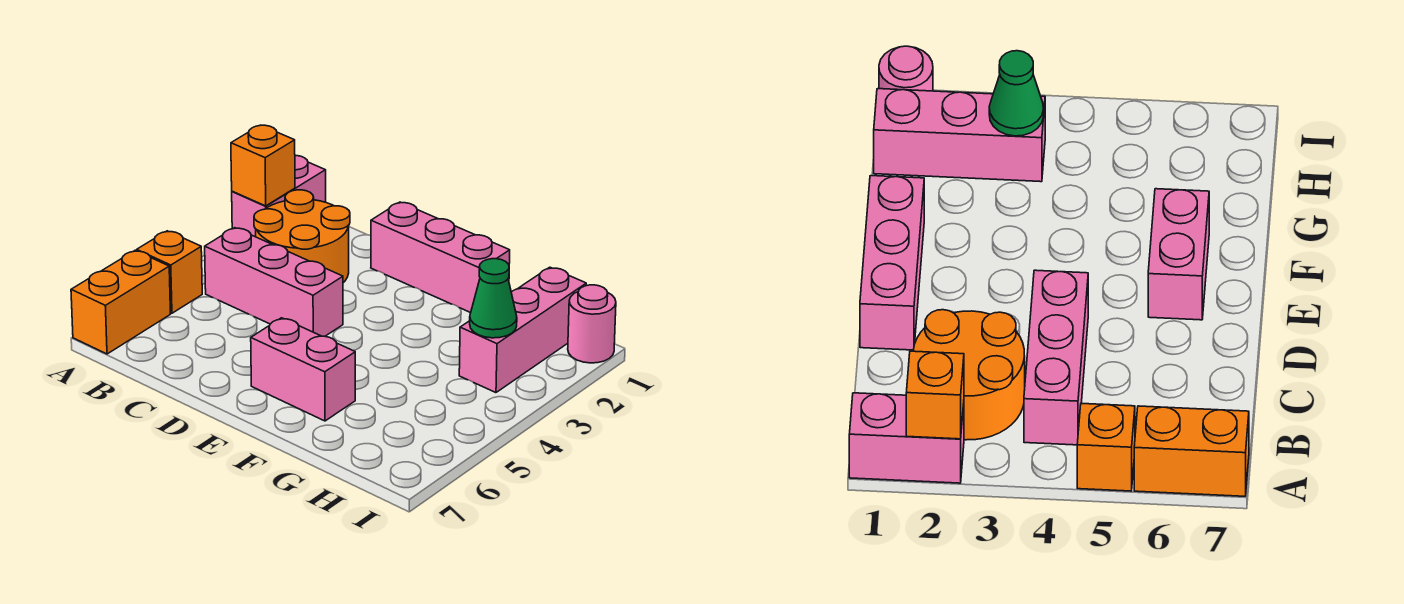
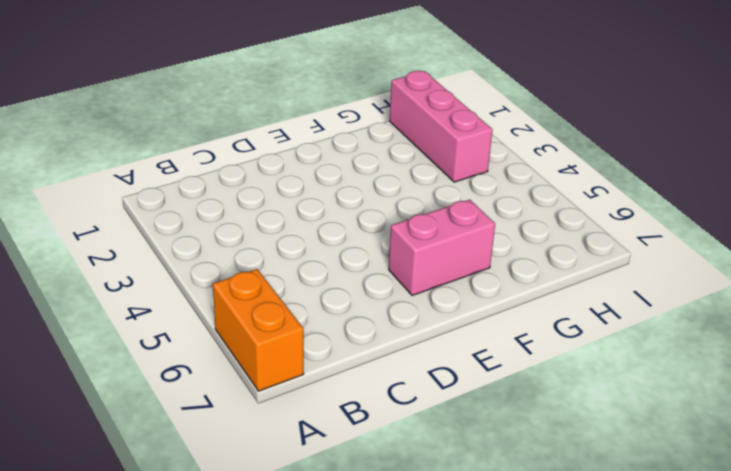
none -> pink brick A1:A2 level 1
none -> orange brick A5 level 1

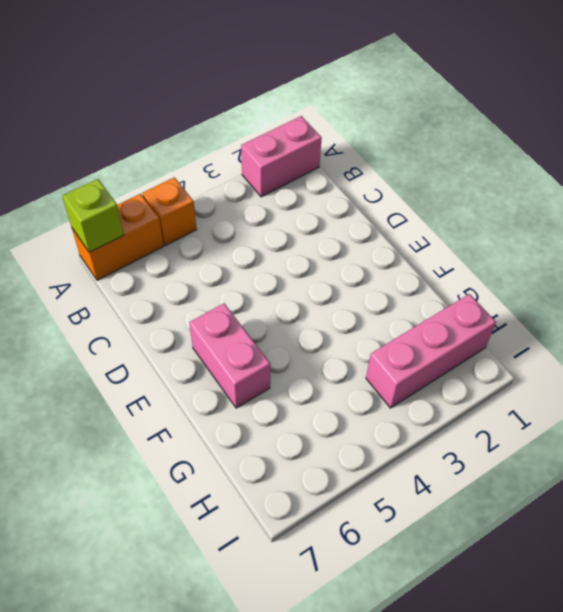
lime brick A7 level 2 -> none
none -> orange round brick B2:C3 level 1
none -> pink brick B4:D4 level 1

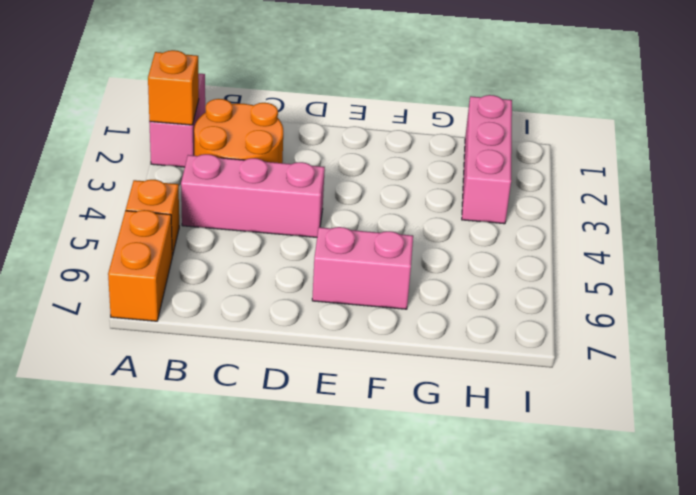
none -> pink brick D1:F1 level 1
none -> pink round brick I1 level 1

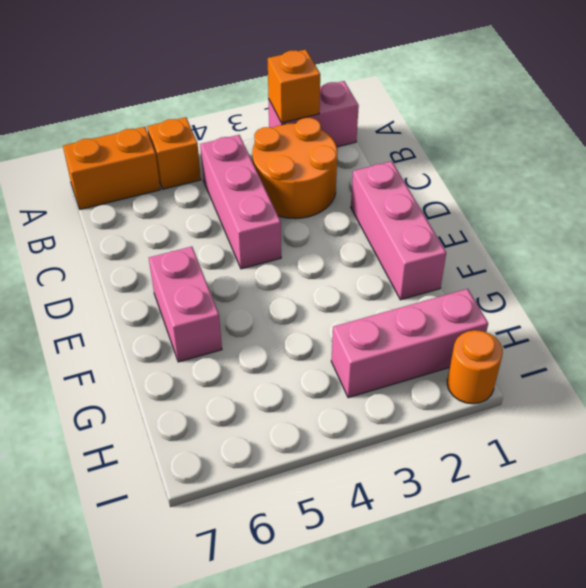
orange round brick I1 level 1 -> pink round brick I1 level 1
none -> green cone H3 level 2

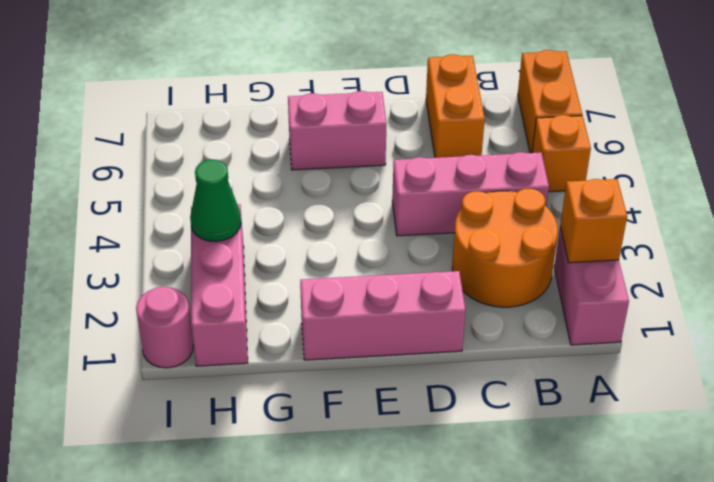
orange brick C6:C7 level 1 -> none

